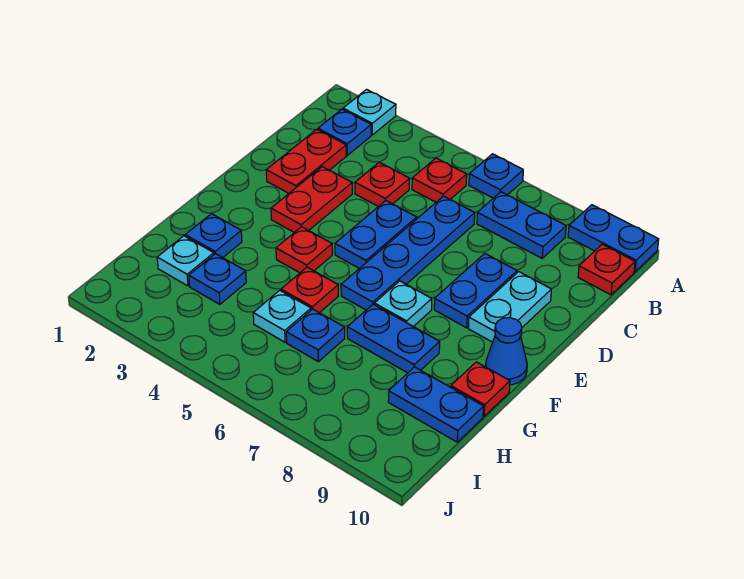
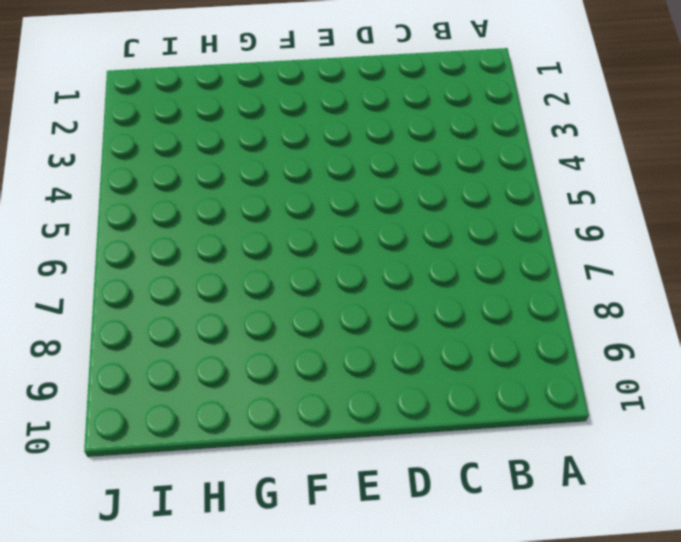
none -> cyan plate A2 level 1
none -> blue plate A6 level 1
none -> blue plate A9:A10 level 1

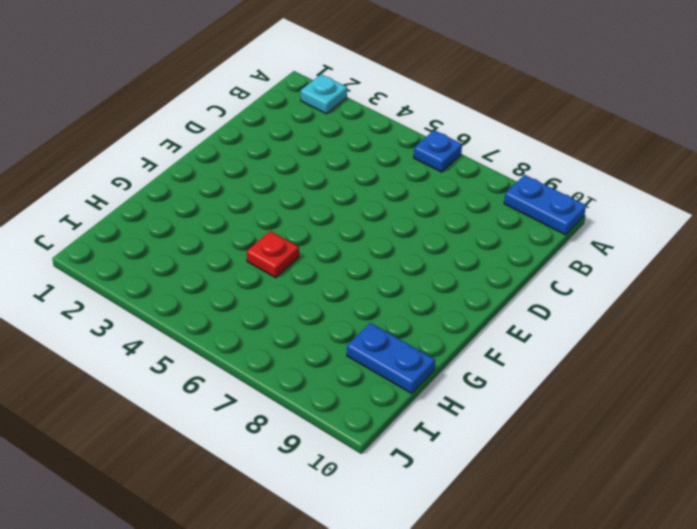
none -> blue plate B2 level 1
none -> red plate B5 level 1
none -> blue plate B7:B8 level 1

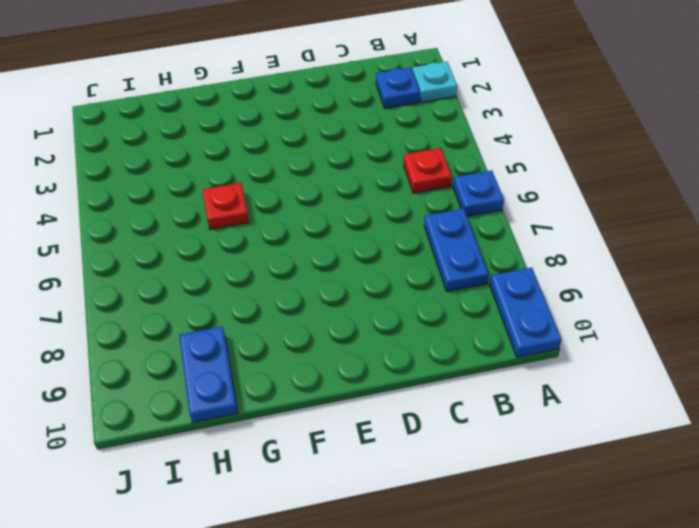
none -> red plate B10 level 1
none -> red plate C2:D2 level 1
none -> red plate C4 level 1

